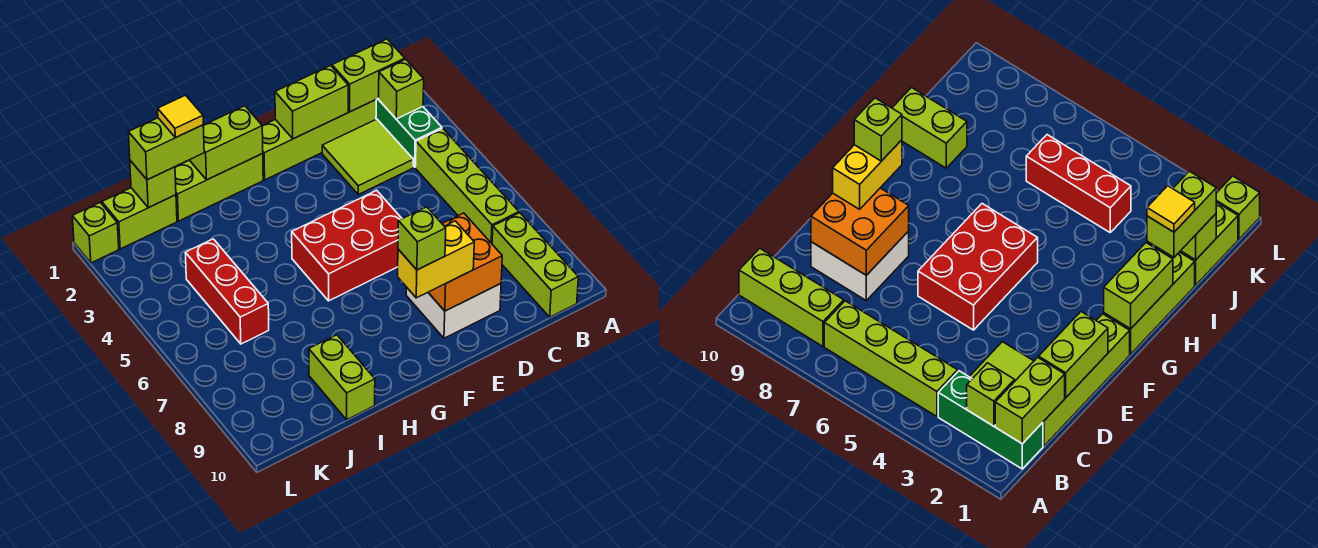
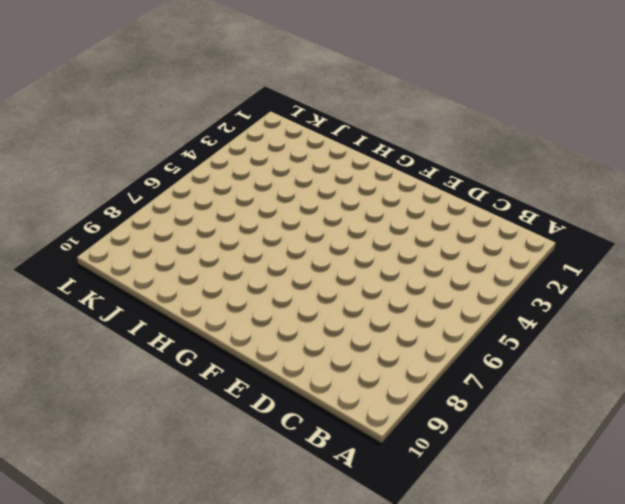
none -> green brick B1:B3 level 1
none -> lime brick B4:B7 level 1
none -> lime brick B8:B10 level 1

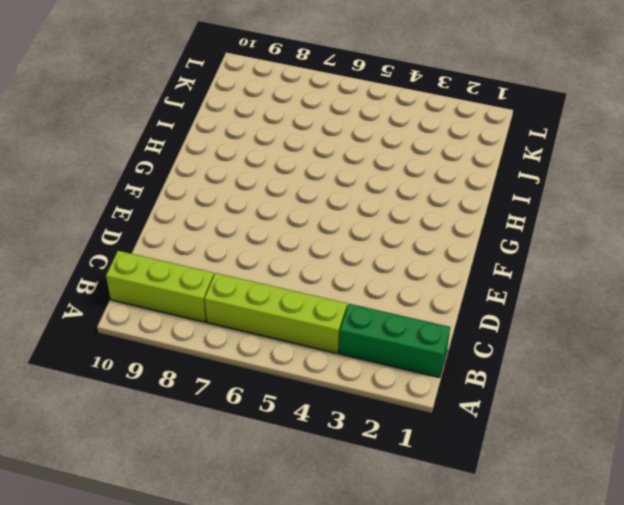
none -> lime brick C1:F1 level 1
none -> lime tile C2:D3 level 1
none -> white brick D8:E9 level 1

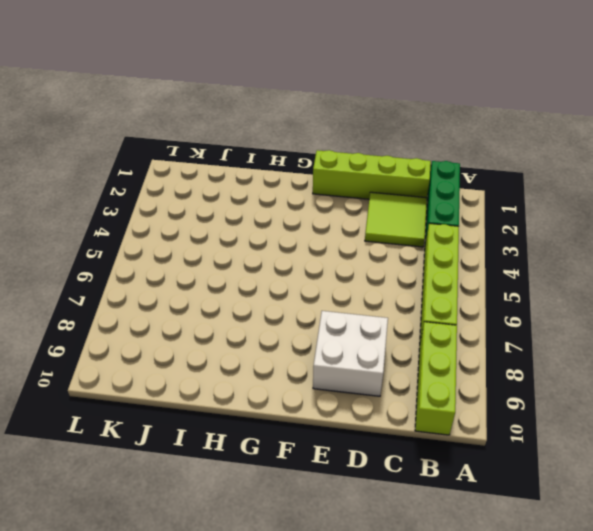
none -> red brick E5:G6 level 1
none -> lime brick G1:I1 level 1
none -> lime brick I9:I10 level 1

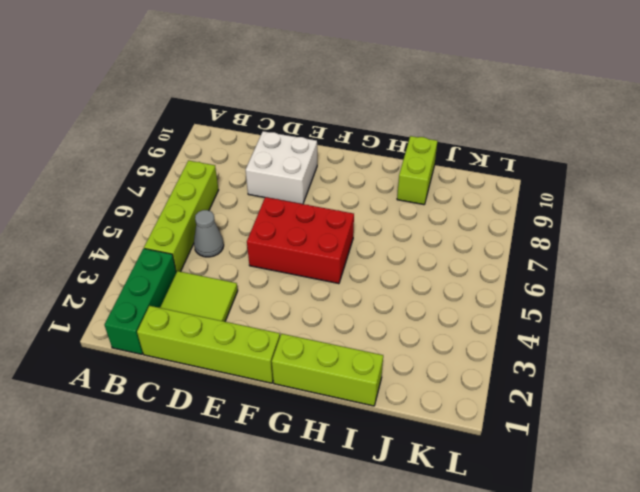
grey cone C5 level 1 -> none
none -> lime brick B8:B10 level 1
none -> lime brick J1:K1 level 1
none -> red brick J4:J6 level 1

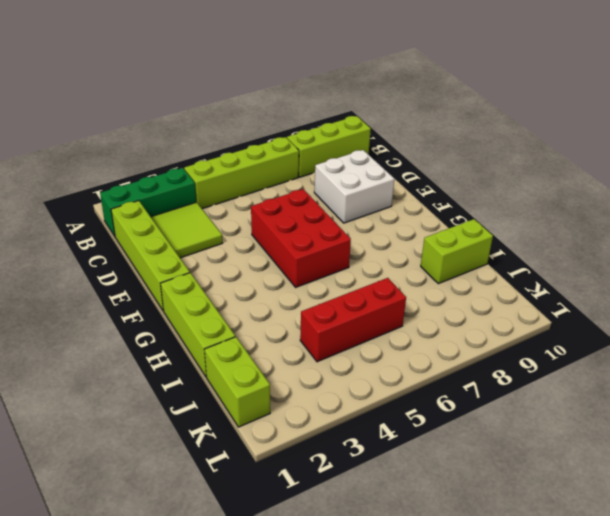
none -> lime brick L1 level 1
none -> lime brick B1:C1 level 2
none -> lime brick B2 level 2

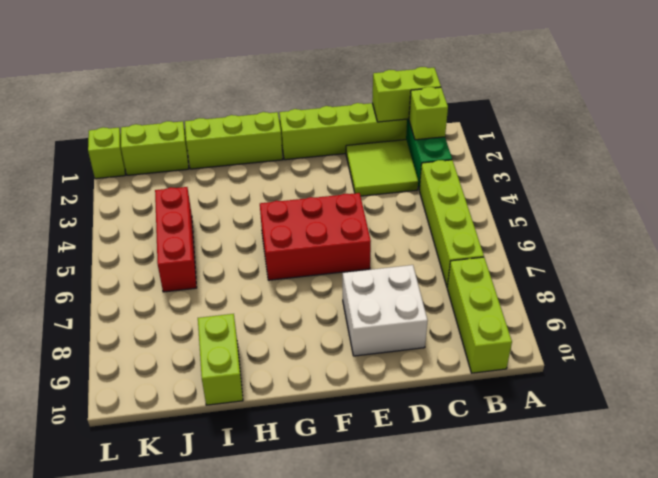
none -> lime brick D1:E1 level 2
none -> orange brick D8:E9 level 2
none -> lime brick G1:H1 level 2

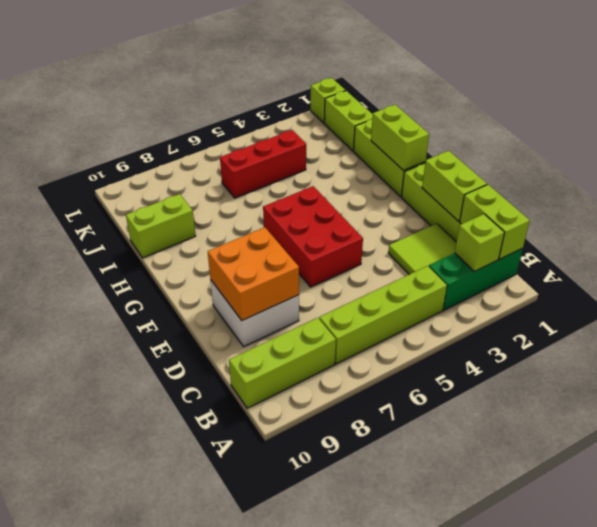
none -> lime brick J1 level 2
none -> yellow brick E9:F9 level 3
none -> lime brick I1:J1 level 3

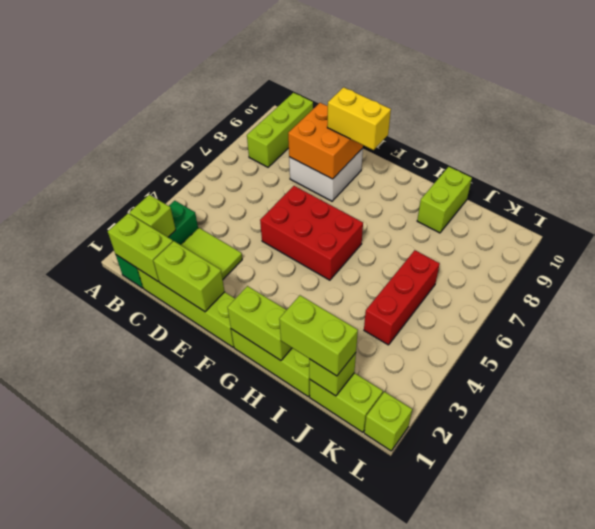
none -> lime brick B4:B7 level 1
none -> lime brick F9 level 4
none -> yellow tile I1 level 4

